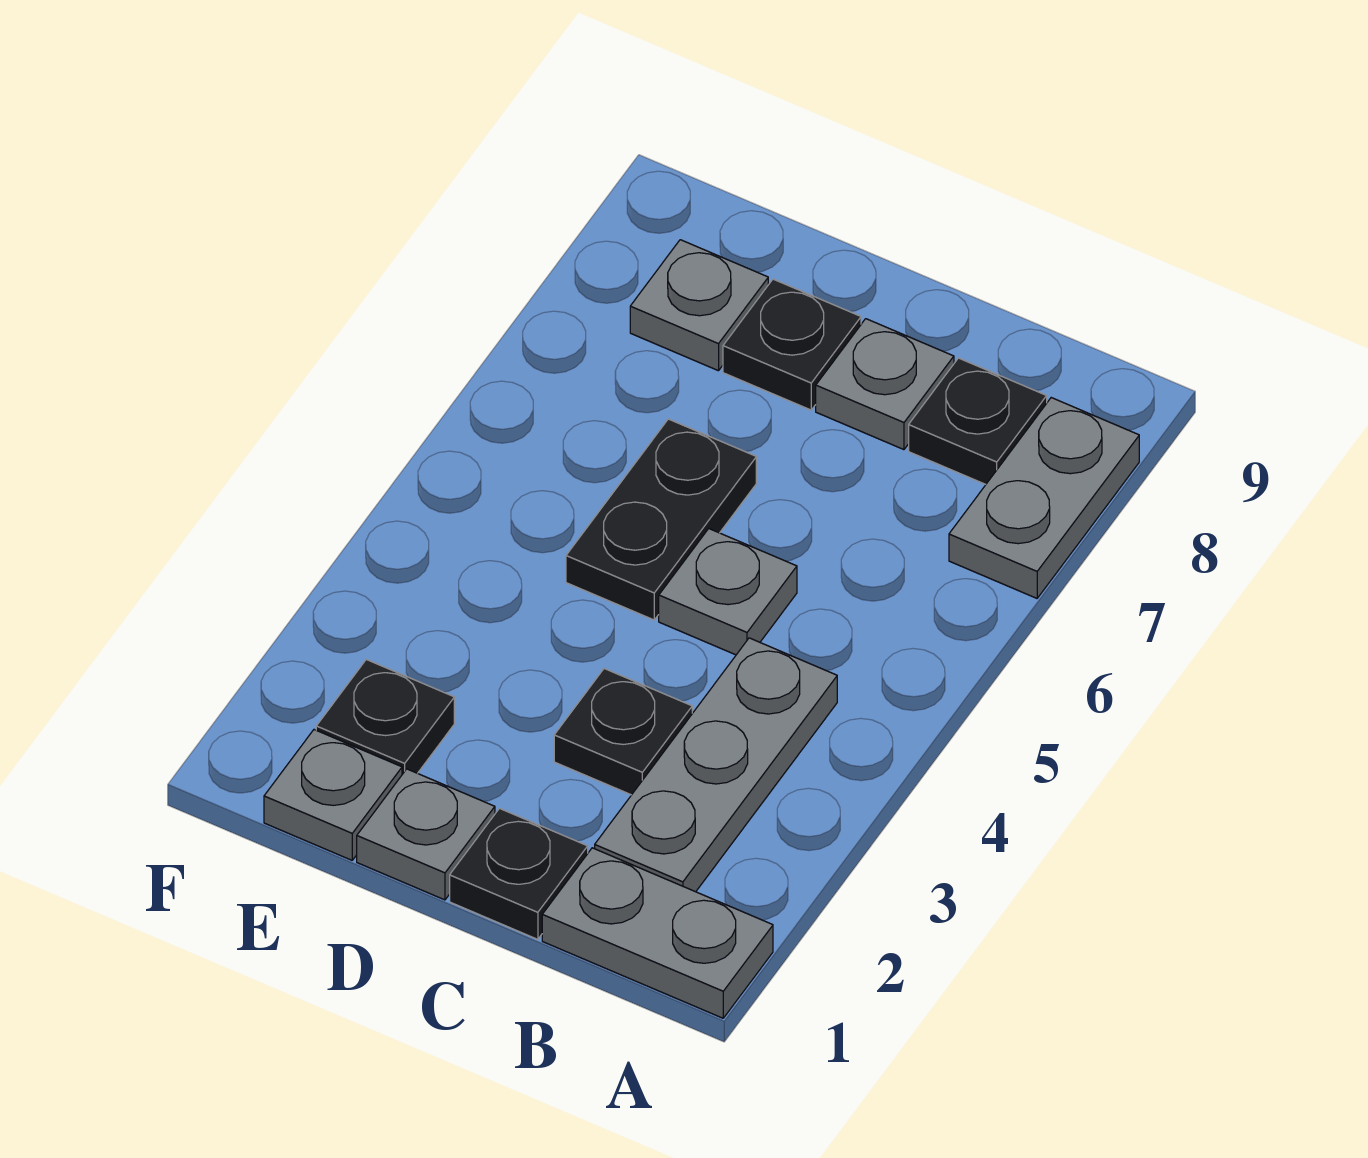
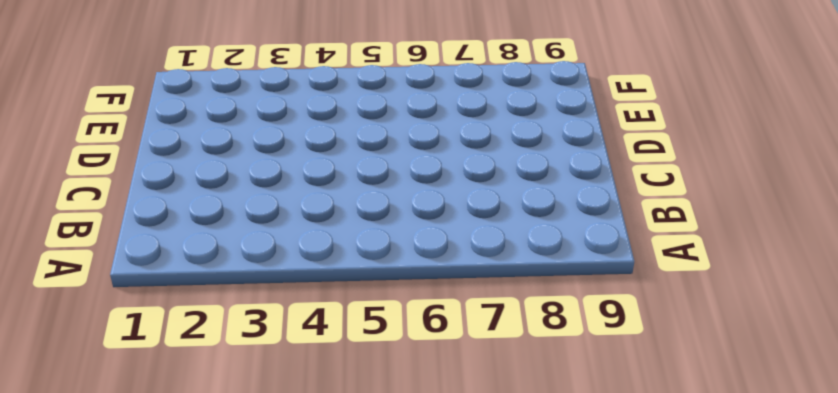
none -> grey plate A1:B1 level 1
none -> grey plate A7:A8 level 1
none -> grey plate B2:B4 level 1

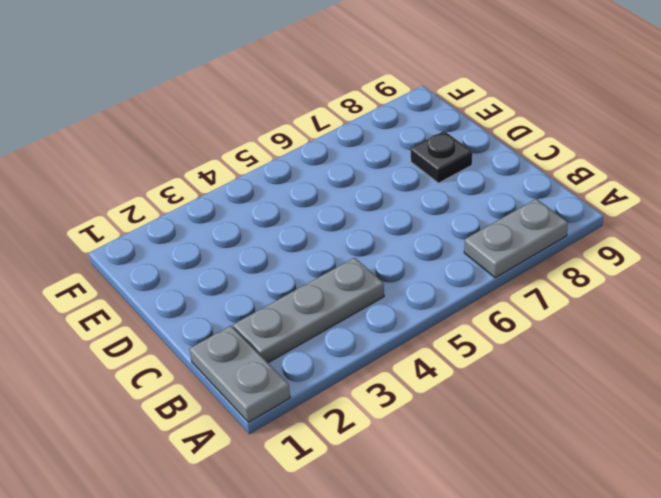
none -> black plate B8 level 1
none -> black plate C1 level 1
none -> black plate C3 level 1

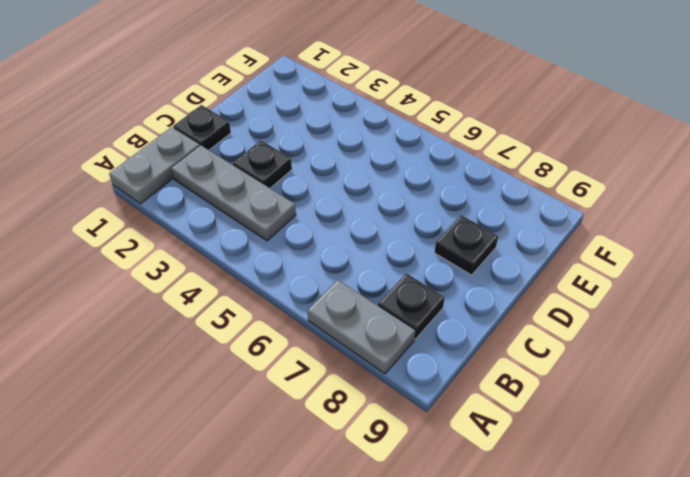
none -> grey plate C5 level 1
none -> grey plate C8 level 1
none -> grey plate D1 level 1

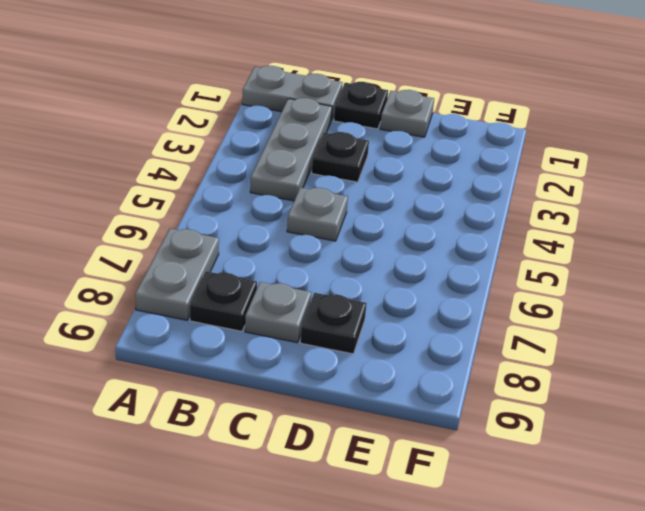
none -> black plate D5:D6 level 1
none -> grey plate E1 level 1
none -> black plate E2 level 1

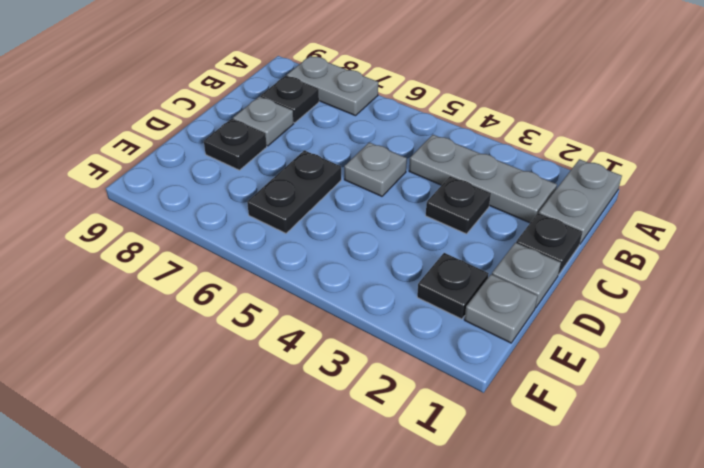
black plate D6:E6 level 1 -> black plate D5:D6 level 1
none -> grey plate E8 level 1

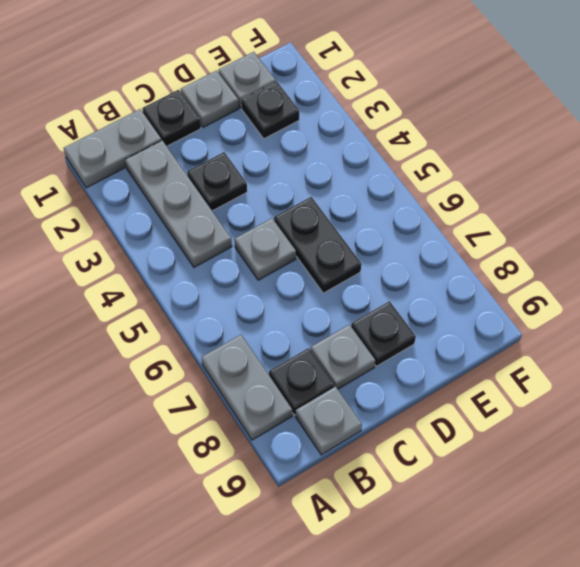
grey plate B9 level 1 -> grey plate E8 level 1

